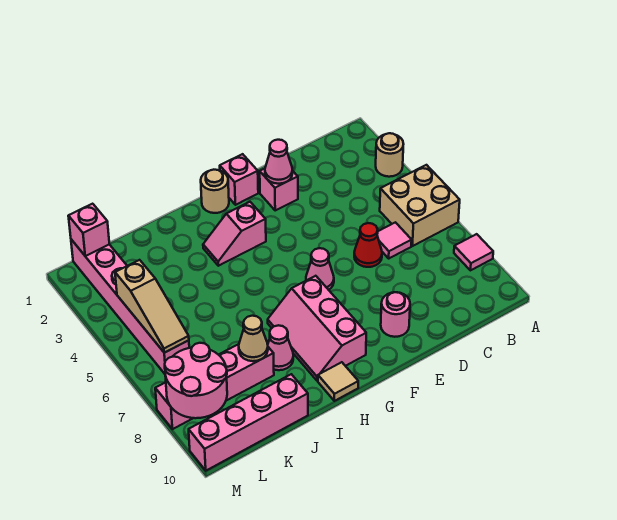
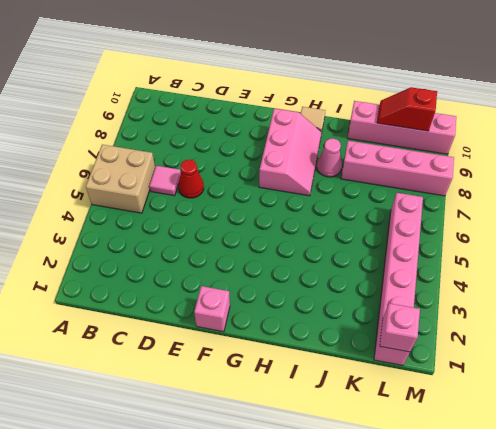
red slope K10:L10 level 2 top L -> none
none -> tan round brick A3 level 1
none -> pink tile A8 level 1
none -> pink brick E2 level 1

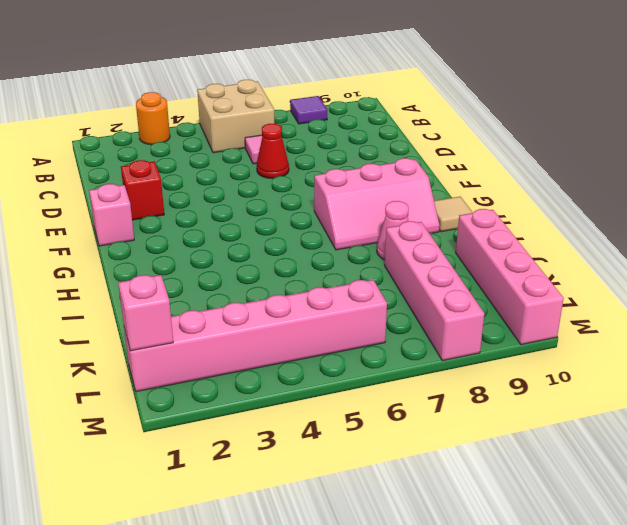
orange round brick A3 level 1 -> tan round brick A3 level 1
purple tile A8 level 1 -> pink tile A8 level 1
red brick E2 level 1 -> pink brick E2 level 1
none -> pink round brick E9 level 1
none -> pink cone F6 level 1
none -> tan round brick G1 level 1

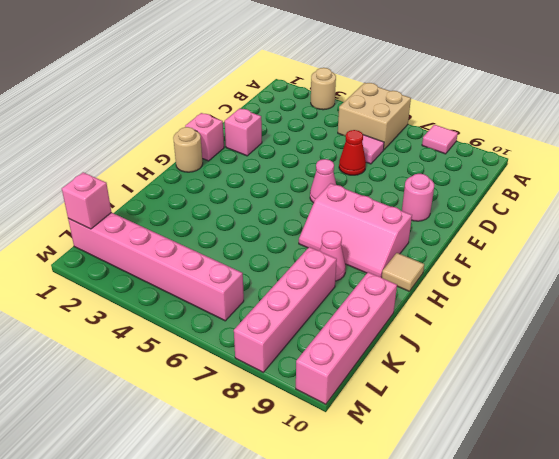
none -> pink slope G3:H3 level 1 top G
none -> pink cone E2 level 2
none -> tan cone J8 level 2

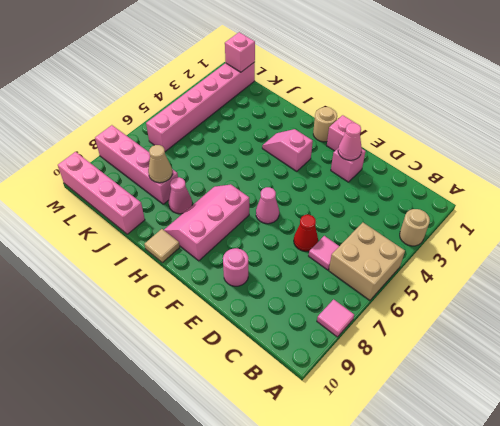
none -> tan slope L4:L6 level 2 top 4
none -> pink round brick L8:M9 level 2

